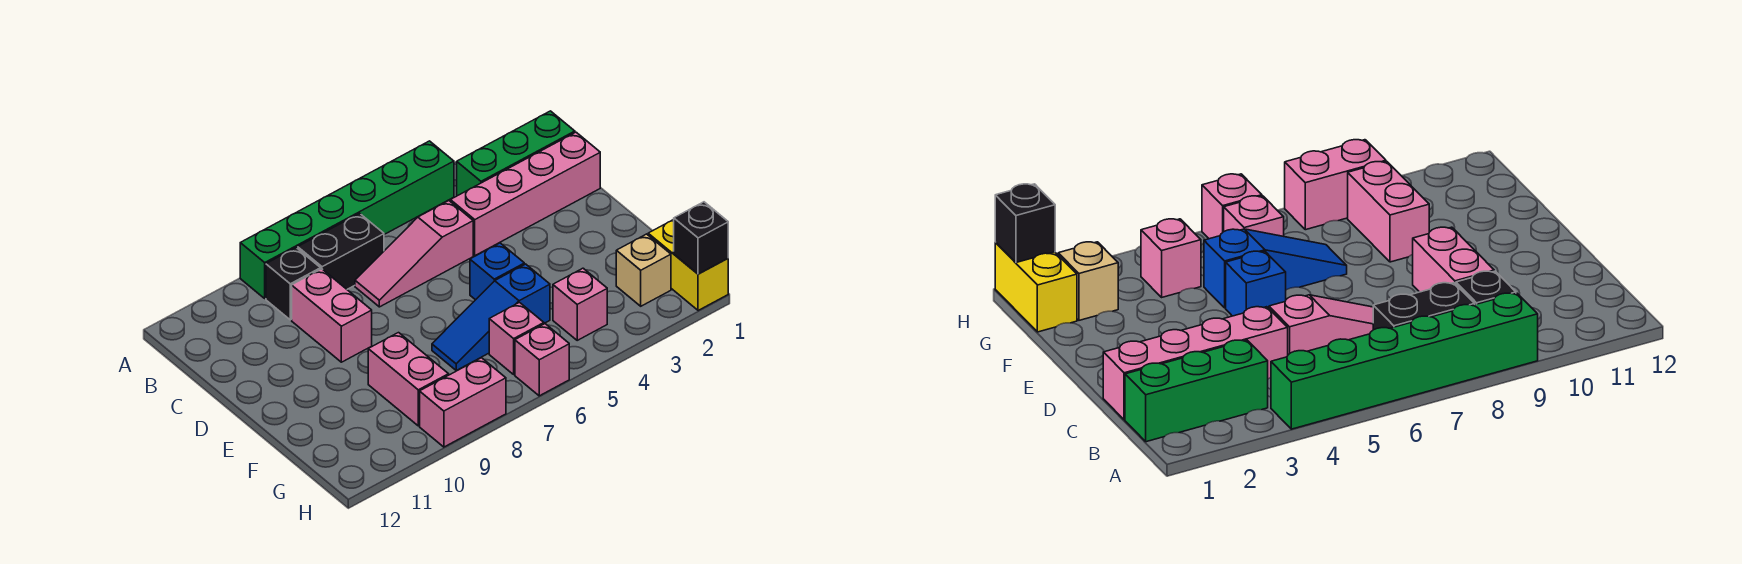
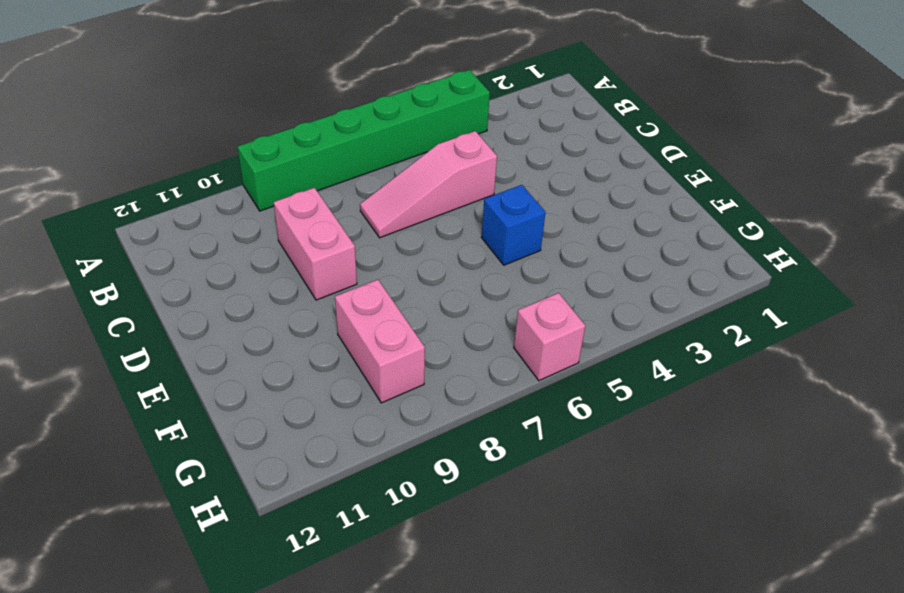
none -> green brick B1:B3 level 1
none -> black brick B7:B8 level 1
none -> black brick B9 level 1

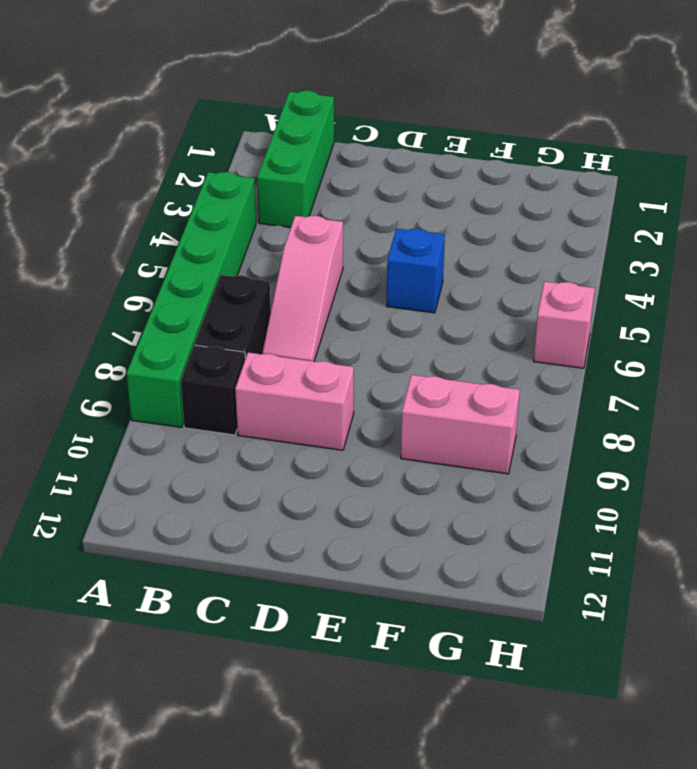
none -> pink brick C1:C4 level 1
none -> blue slope F5:F7 level 1 top 5
none -> yellow brick G1:H1 level 1

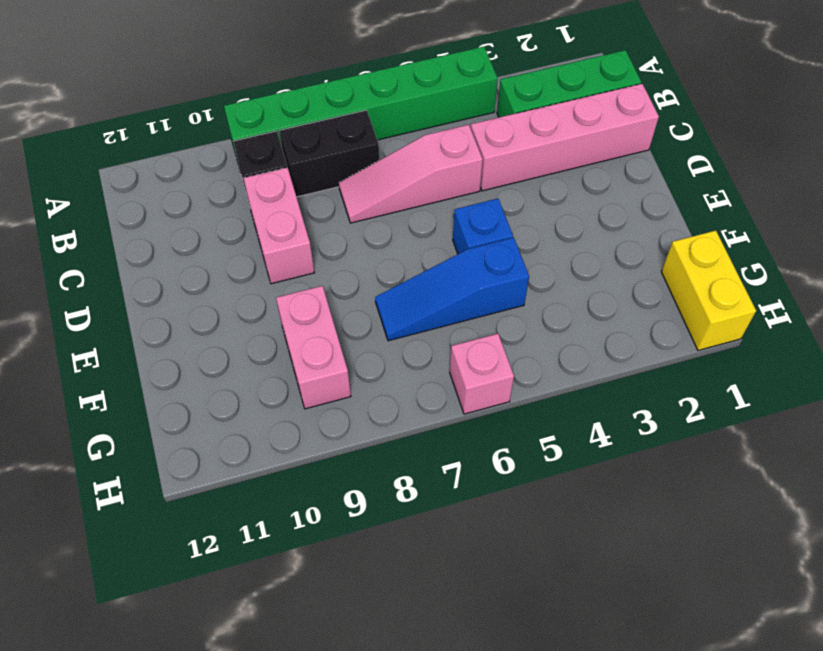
none -> tan brick G2 level 1
none -> pink brick G4 level 1
none -> pink brick G6 level 1

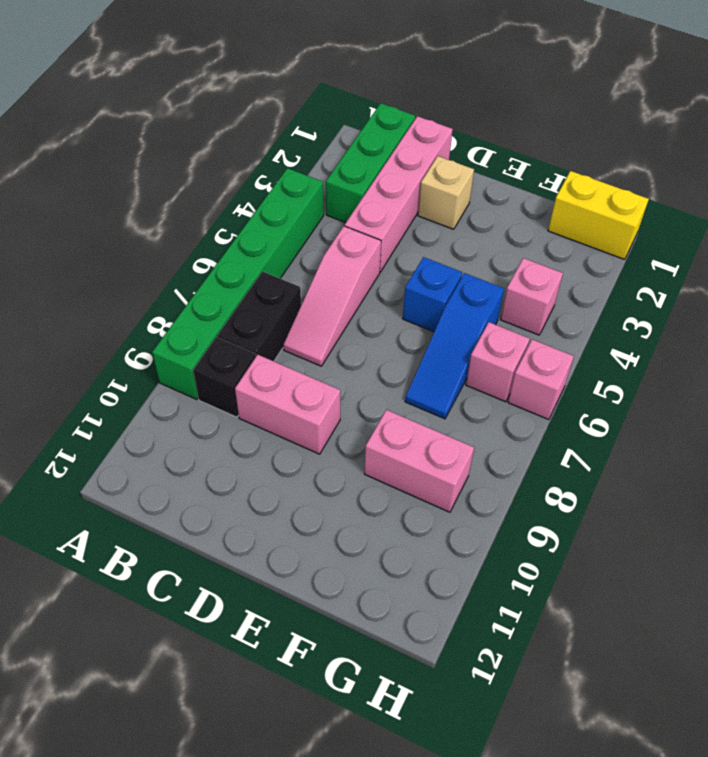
tan brick D2 level 1 -> tan brick G2 level 1
none -> pink brick H8:H9 level 1
none -> black brick H1 level 2

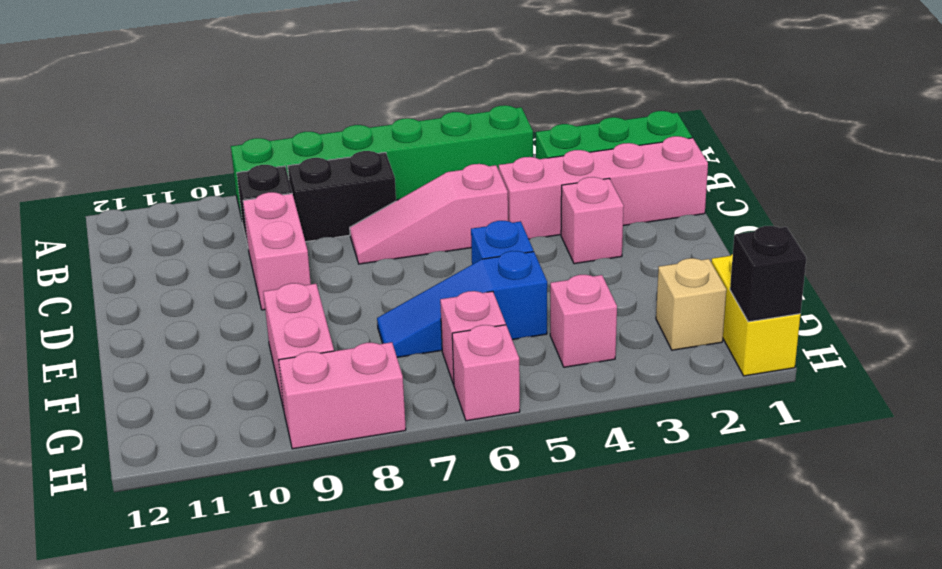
pink brick D3 level 1 -> none

